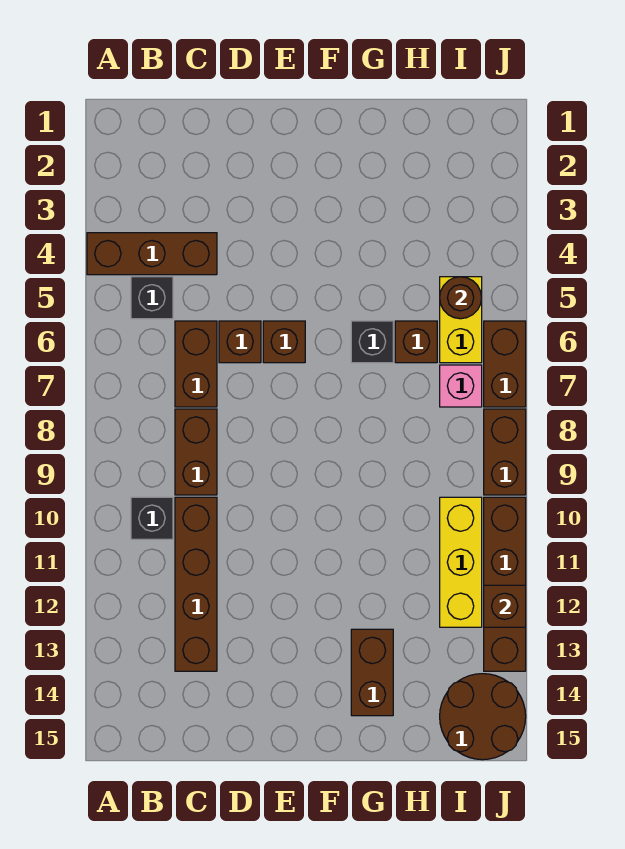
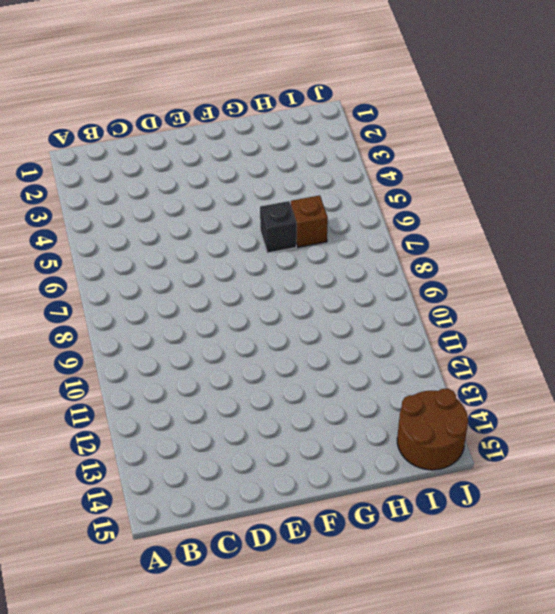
none -> brown brick A4:C4 level 1
none -> black brick B5 level 1
none -> black brick B10 level 1

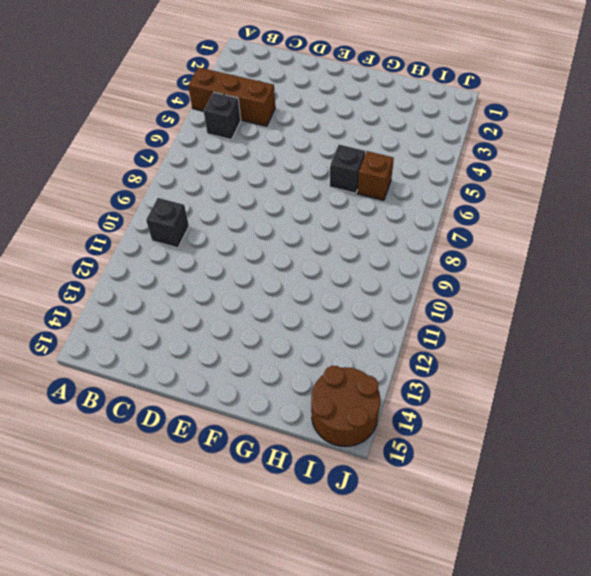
none -> brown brick C6:C7 level 1
none -> brown brick C8:C9 level 1
none -> brown brick C10:C13 level 1

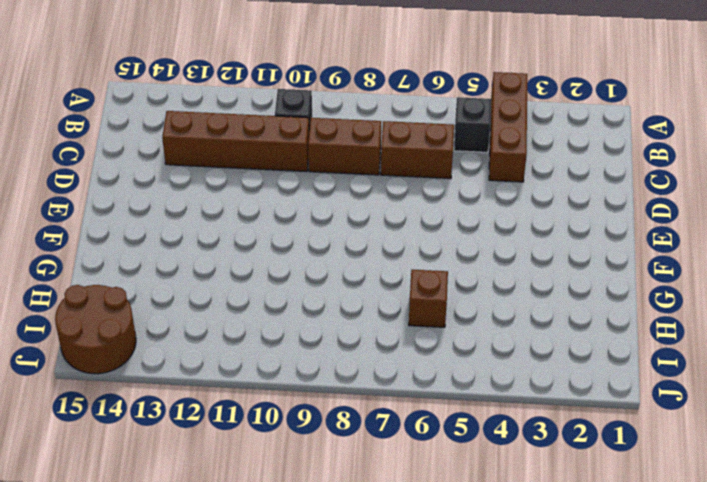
none -> brown brick D6 level 1
none -> brown brick E6 level 1
none -> black brick G6 level 1

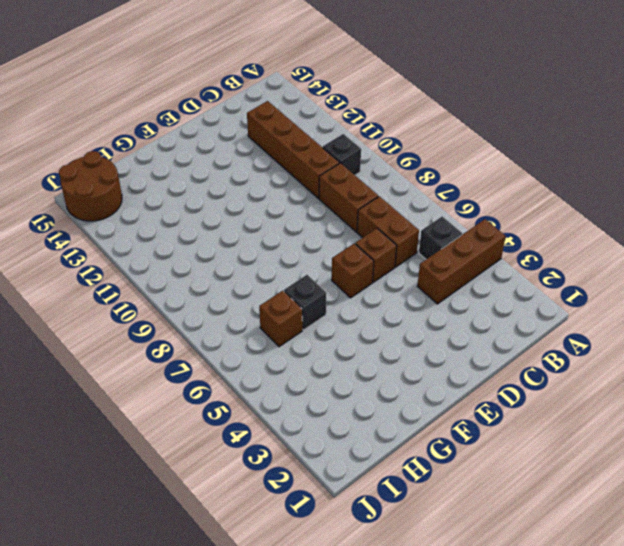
none -> brown brick G13:G14 level 1
none -> yellow brick I5:I6 level 1
none -> pink brick I7 level 1

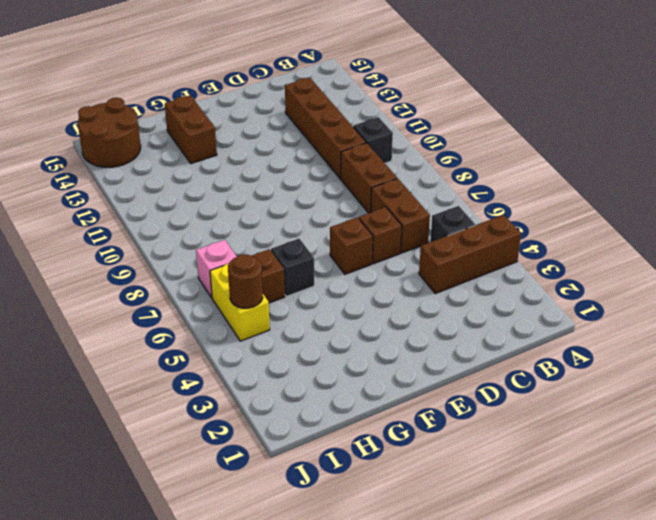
none -> yellow brick I10:I12 level 1
none -> brown brick J6:J7 level 1
none -> brown brick J8:J9 level 1

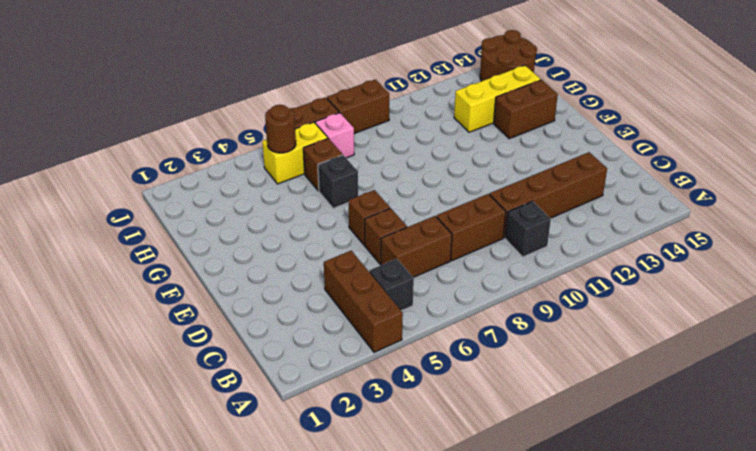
yellow brick H12:H14 level 1 -> yellow brick I10:I12 level 1
none -> brown brick J10:J13 level 1
none -> brown brick J12 level 2

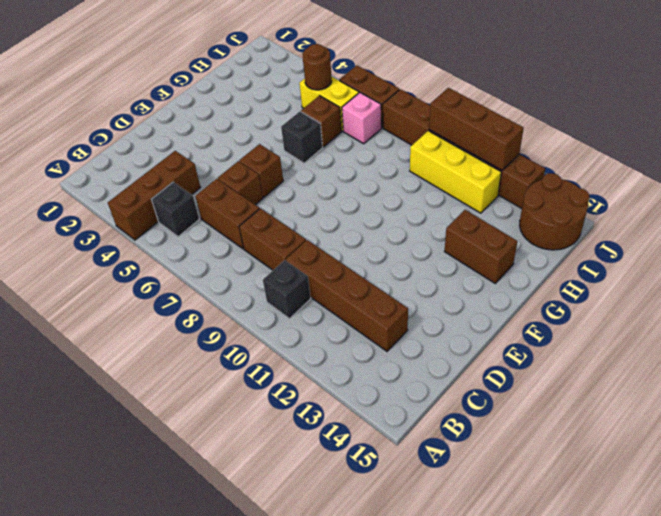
brown brick J10:J12 level 2 -> brown brick J12 level 2

